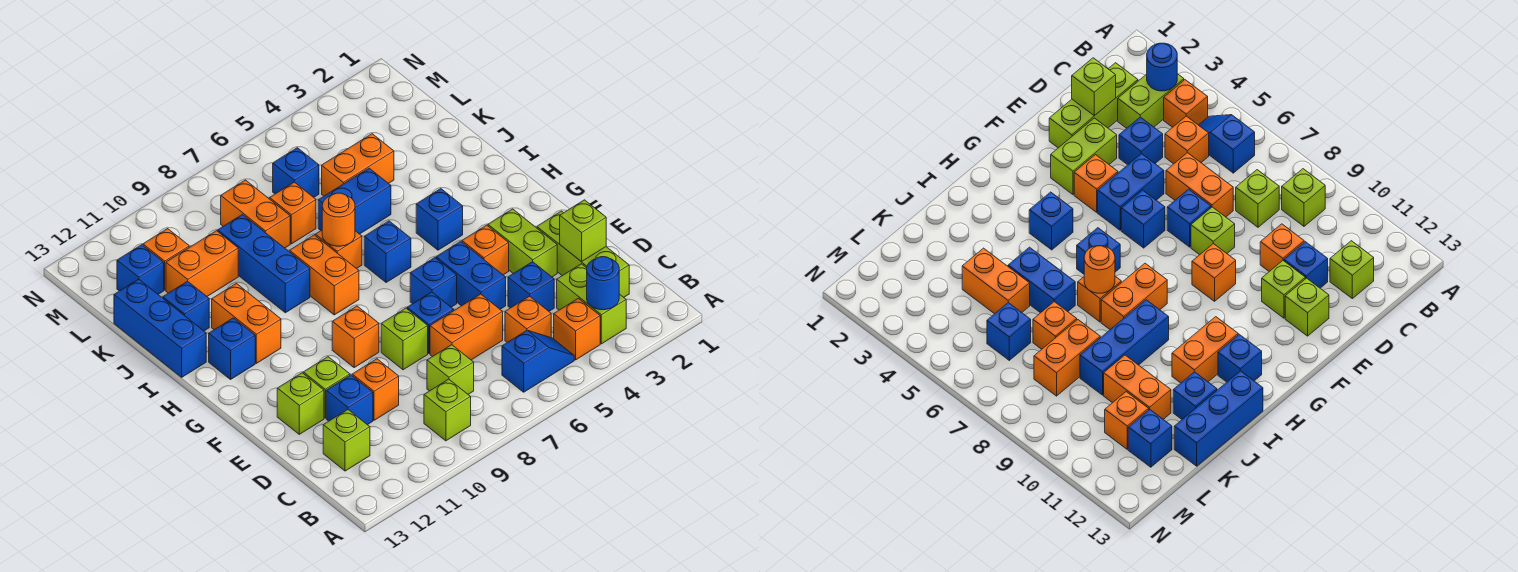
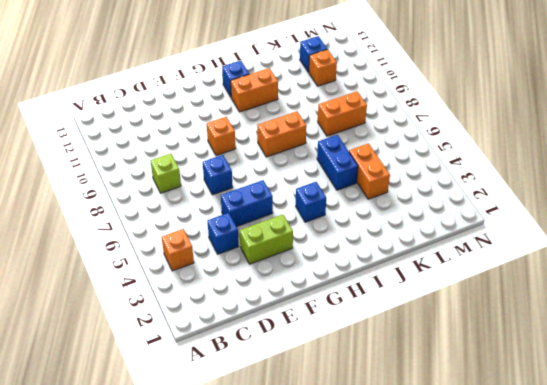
none -> lime brick B3:C3 level 1
none -> blue slope B5:B6 level 1 top 6
none -> lime brick B9 level 1
none -> lime brick C2:E2 level 1

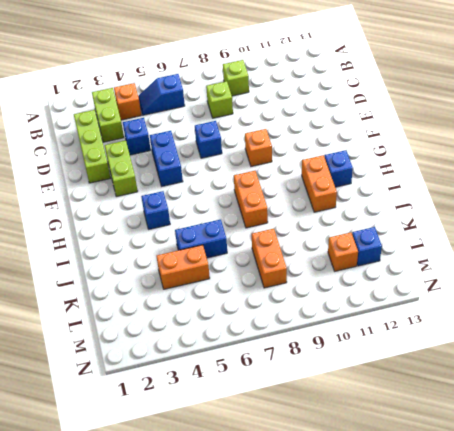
none -> orange brick C5 level 1
none -> lime brick C12 level 1
none -> orange brick D6:D7 level 1
none -> orange brick D10 level 1

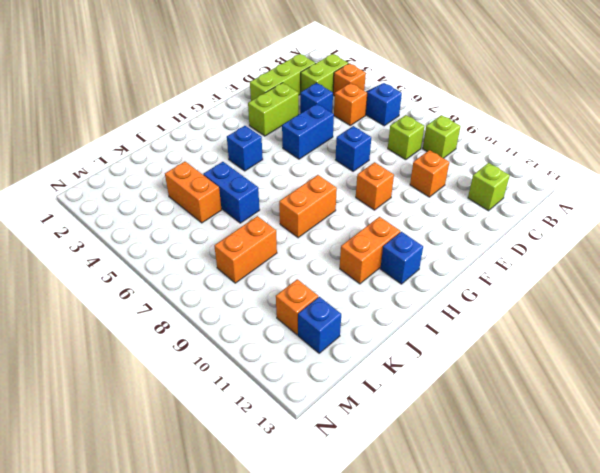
none -> orange brick D6:D7 level 1
none -> blue brick D11 level 1
none -> lime brick E8 level 1
none -> lime brick E11 level 1

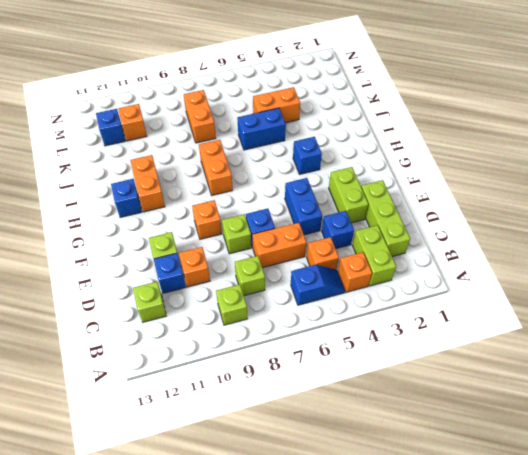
none -> lime brick E12 level 1
none -> orange brick F4 level 1
none -> blue brick F6 level 1
none -> blue brick H6 level 1

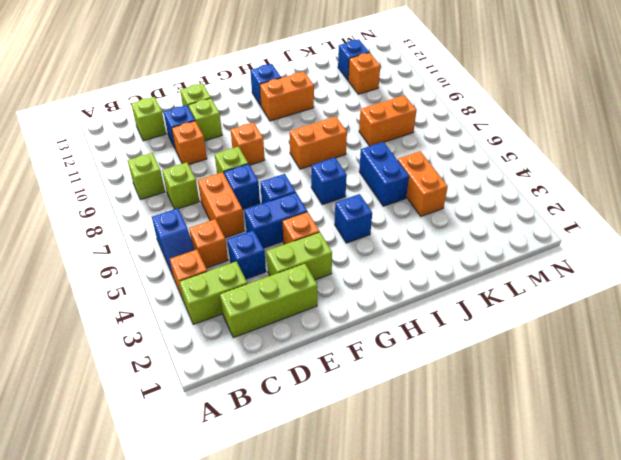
none -> orange brick I7 level 1
none -> blue brick I9:K9 level 1
none -> blue brick I13:K13 level 1
none -> blue brick J12 level 1

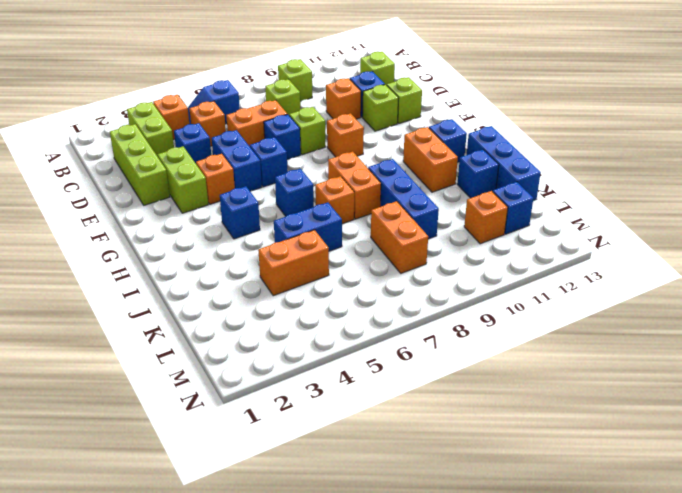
none -> orange brick K7 level 1
none -> orange brick K10:K11 level 1
none -> blue brick L6 level 1
none -> blue round brick B3 level 2

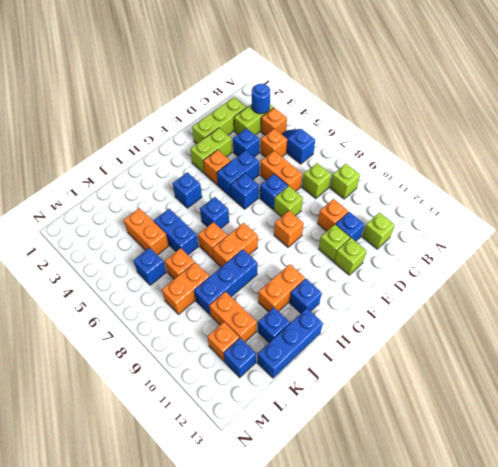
none -> lime brick D2 level 2
none -> orange round brick I7 level 2

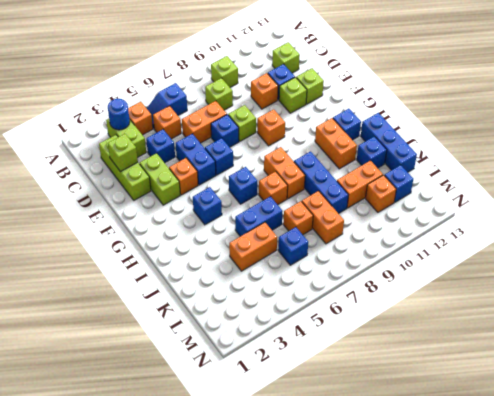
none -> orange round brick I7 level 2

